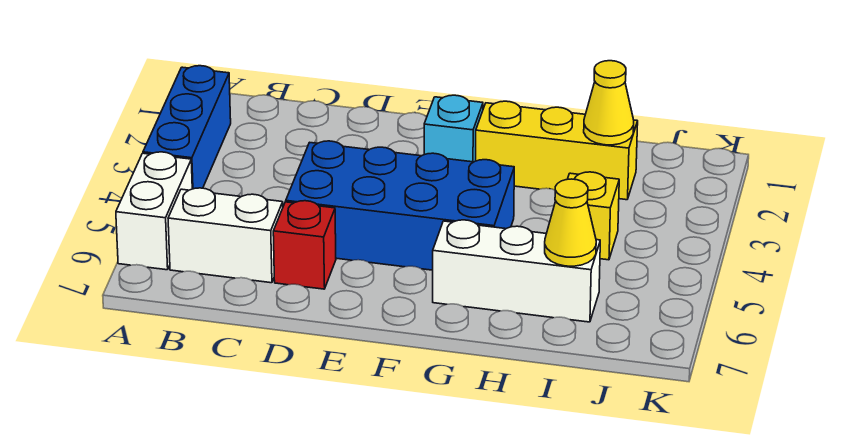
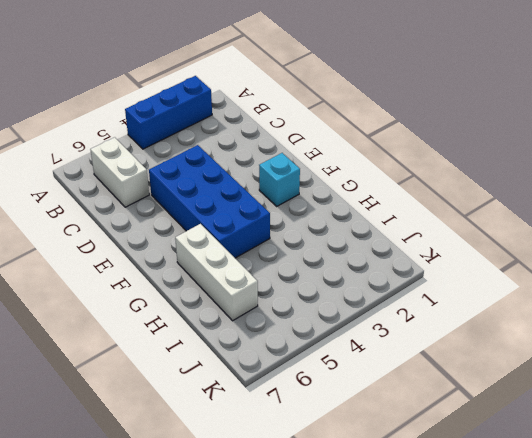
none -> white brick A5:A6 level 1
none -> red brick D6 level 1

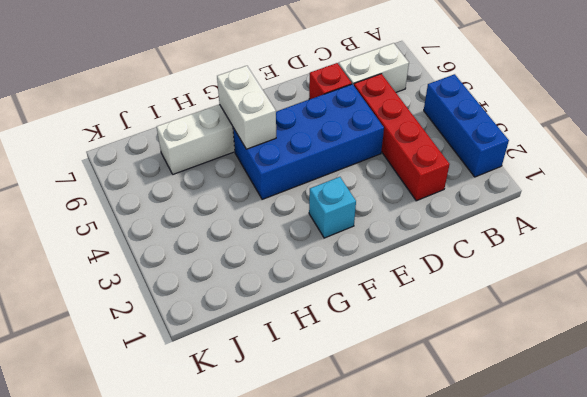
red brick C2:C5 level 1 -> none
white brick G5:G6 level 2 -> white brick A5:A6 level 1
none -> yellow brick G2:I2 level 1
none -> yellow brick I4 level 1

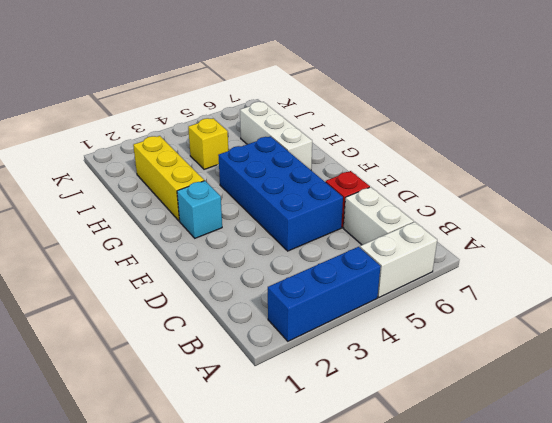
none -> yellow cone I2 level 2
none -> yellow cone I6 level 2

